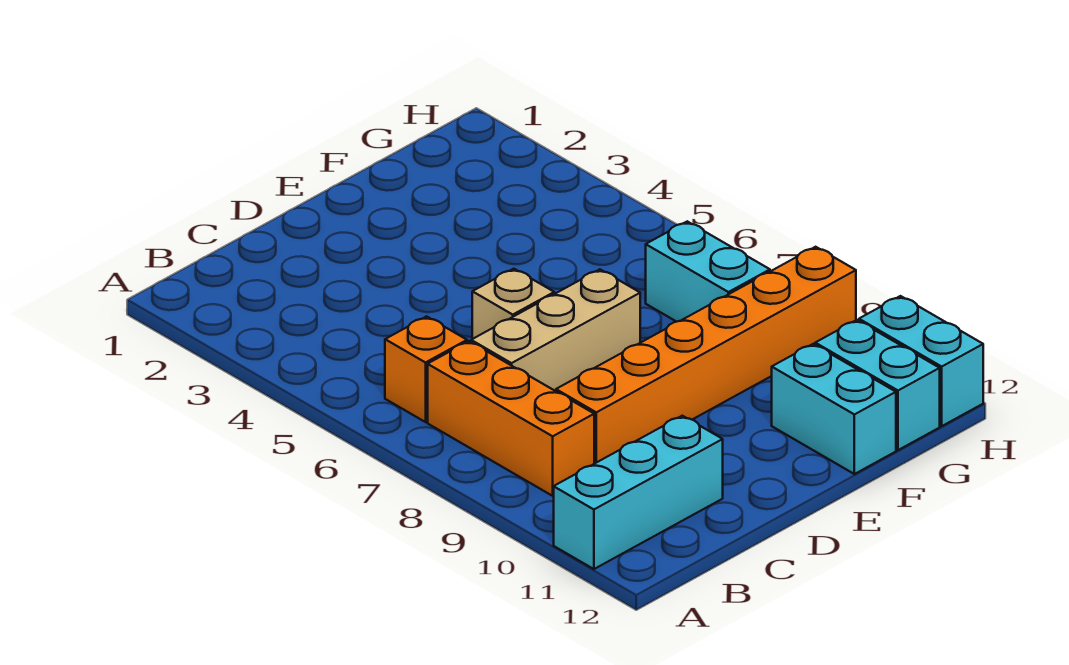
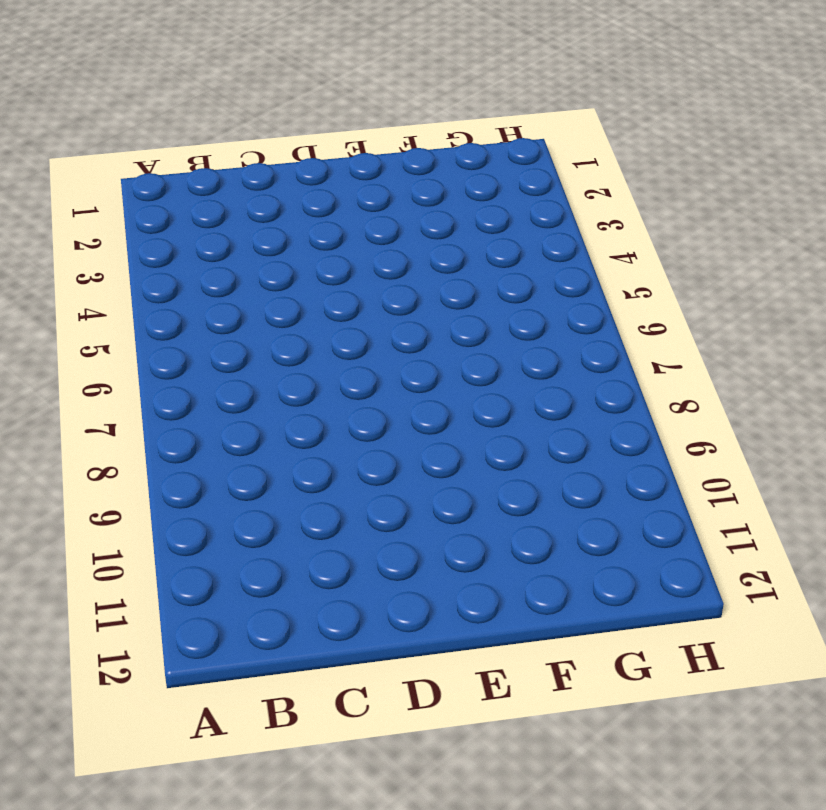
none -> cyan brick A11:C11 level 1
none -> orange brick B6 level 1

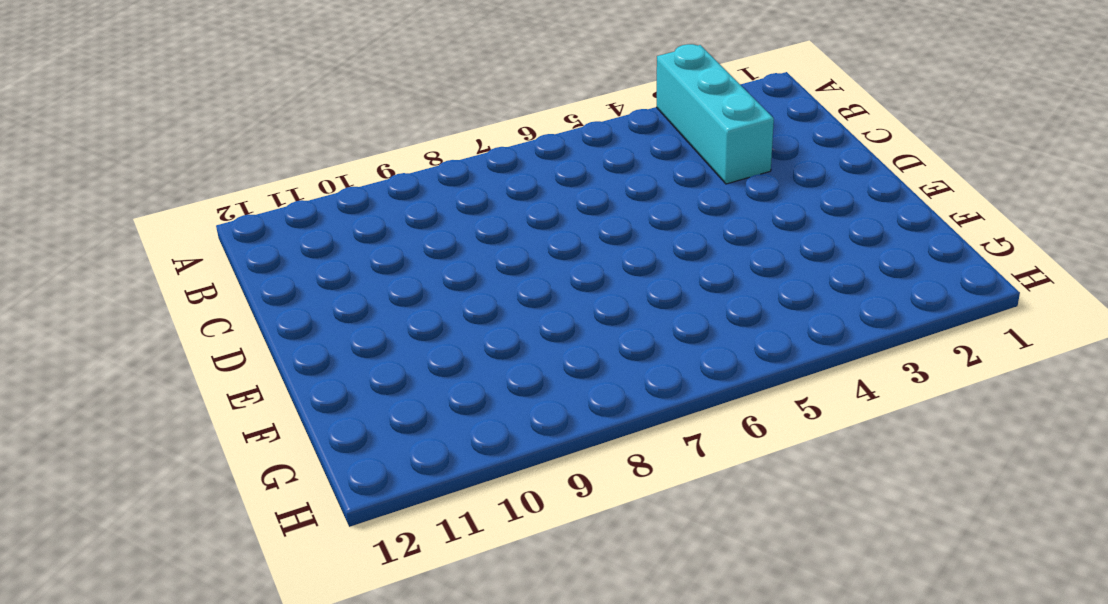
cyan brick A3:C3 level 1 -> cyan brick A11:C11 level 1
none -> orange brick B6 level 1
none -> orange brick B7:B9 level 1

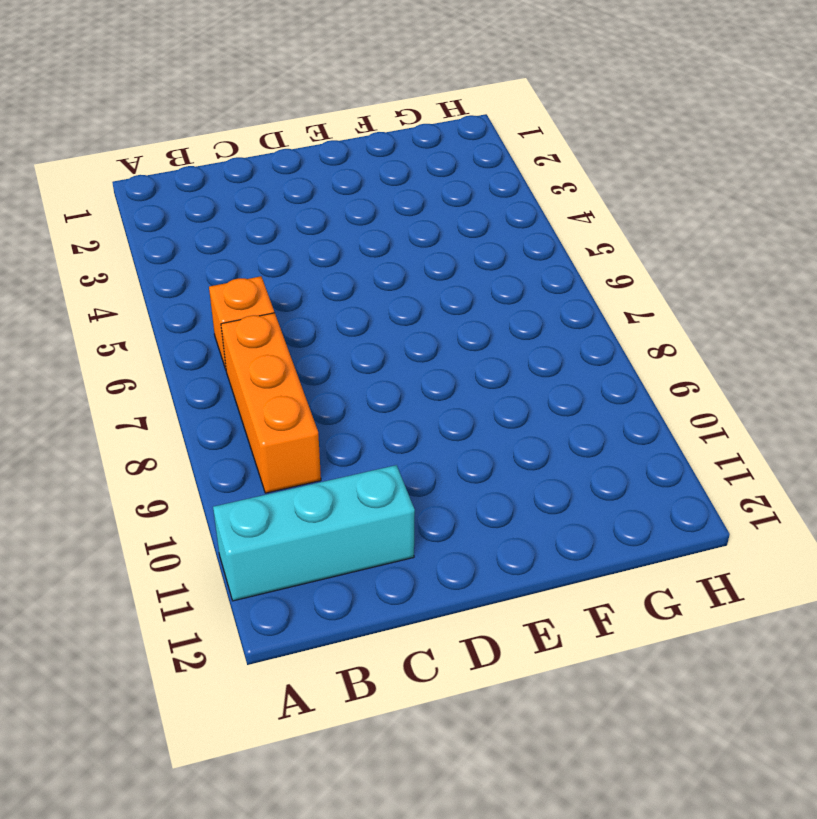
none -> tan brick C7:E7 level 1
none -> orange brick C9:H9 level 1

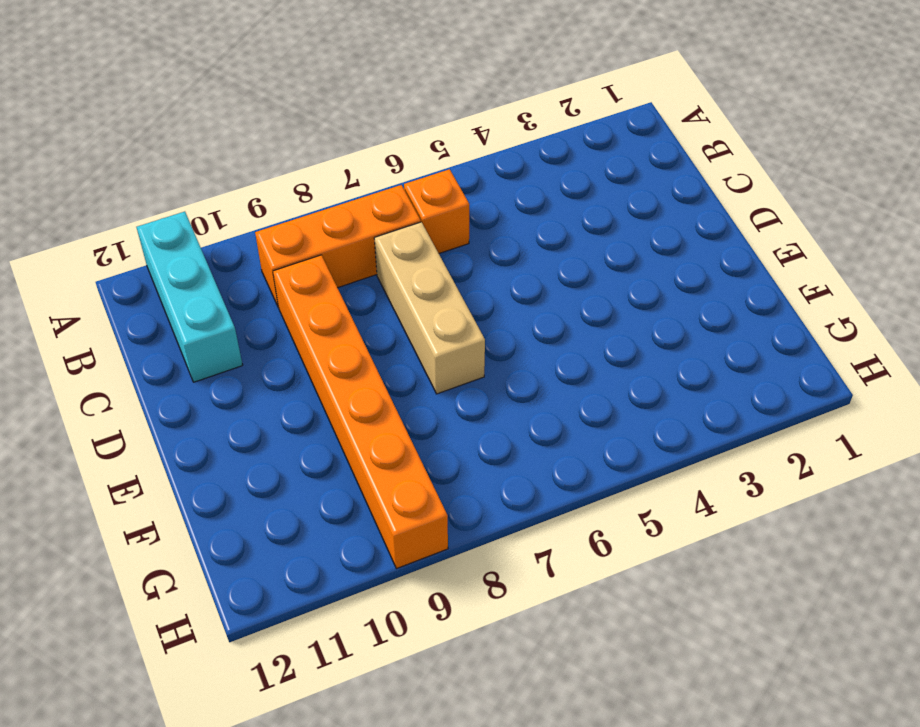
none -> tan brick D6 level 1
none -> cyan brick F11:F12 level 1

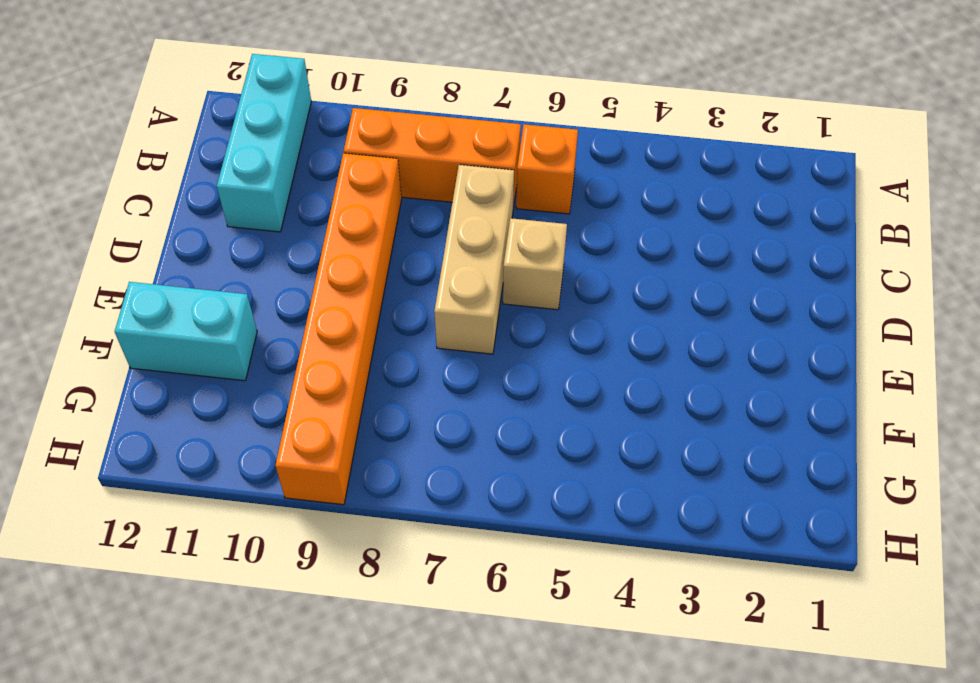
none -> cyan brick G7:G8 level 1
none -> cyan brick G11:G12 level 1

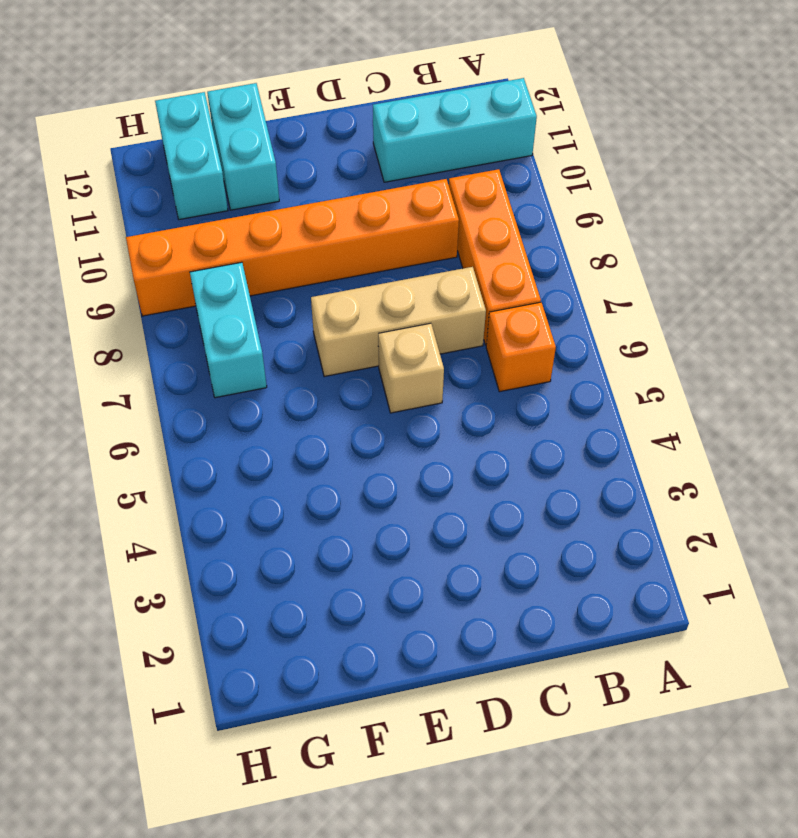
none -> cyan brick H11:H12 level 1

